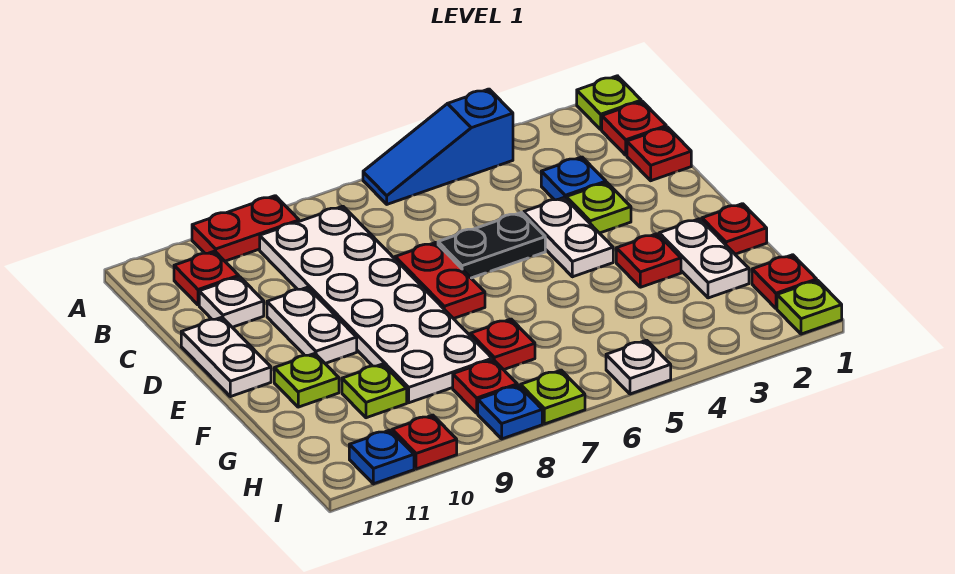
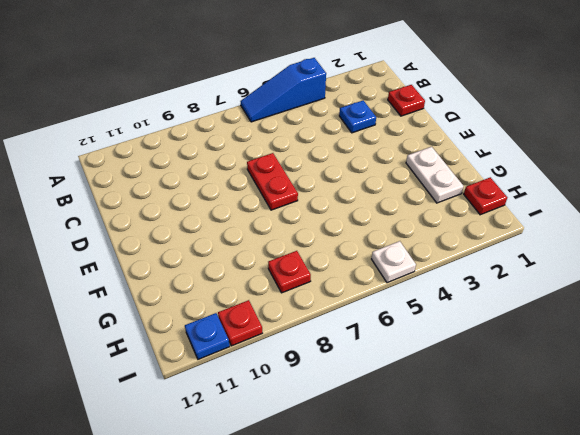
none -> lime plate A1 level 1
none -> red plate A9:A10 level 1
none -> red plate B1 level 1

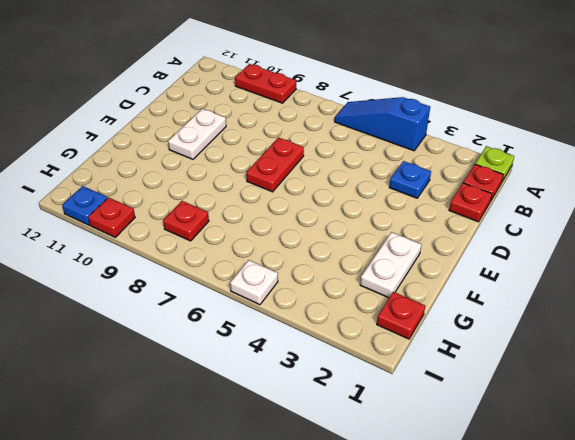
none -> white plate B8:G9 level 1
none -> red plate B11 level 1
none -> white plate C11 level 1

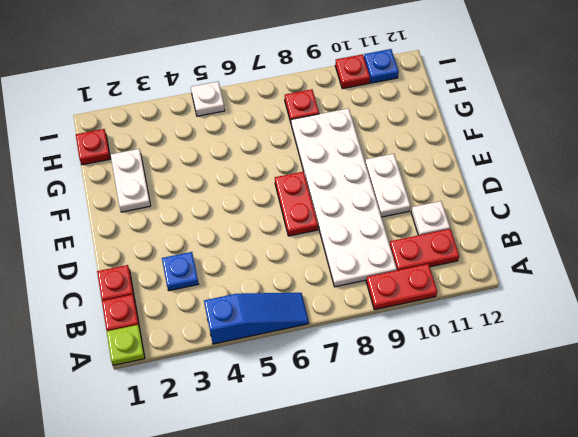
red plate B10:B11 level 1 -> red plate B11 level 1
none -> lime plate D3 level 1
none -> white plate D4:E4 level 1
none -> black plate D5:D6 level 1

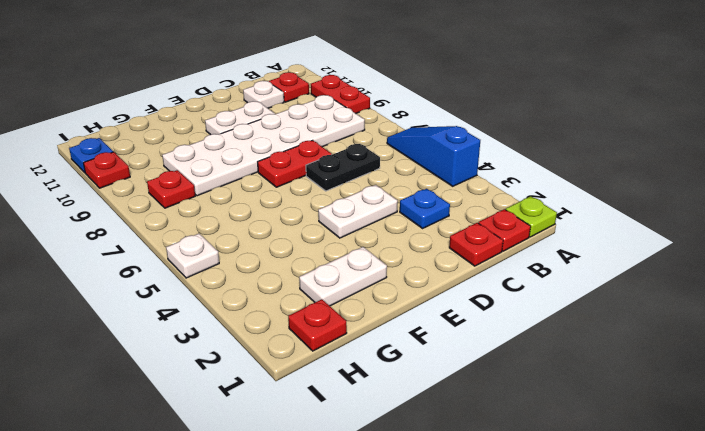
black plate C6:D6 level 1 -> black plate D5:D6 level 1
none -> lime plate D3 level 1
none -> white plate D12:E12 level 1
none -> red plate F1 level 1

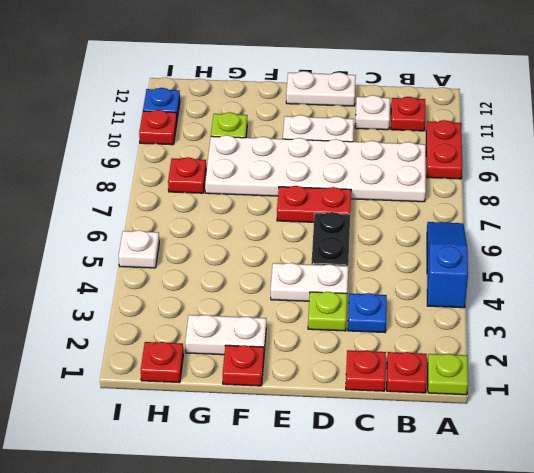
none -> red plate F3 level 1
none -> lime plate F11 level 1
none -> red plate G7 level 1

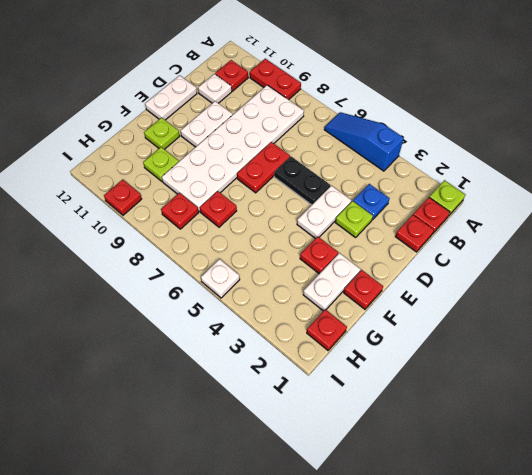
none -> lime plate I1 level 1
none -> lime plate I7 level 1
none -> blue plate I8 level 1

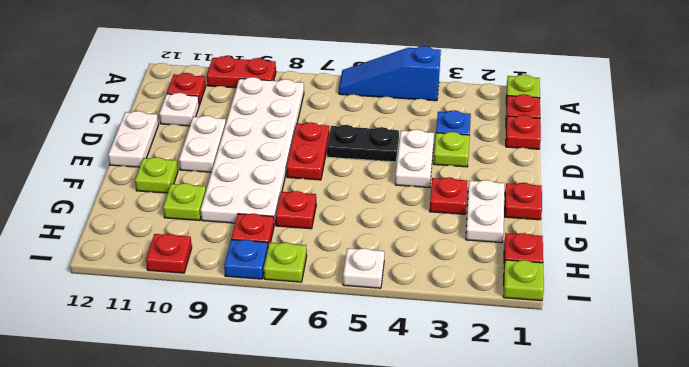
none -> blue plate I11 level 1

